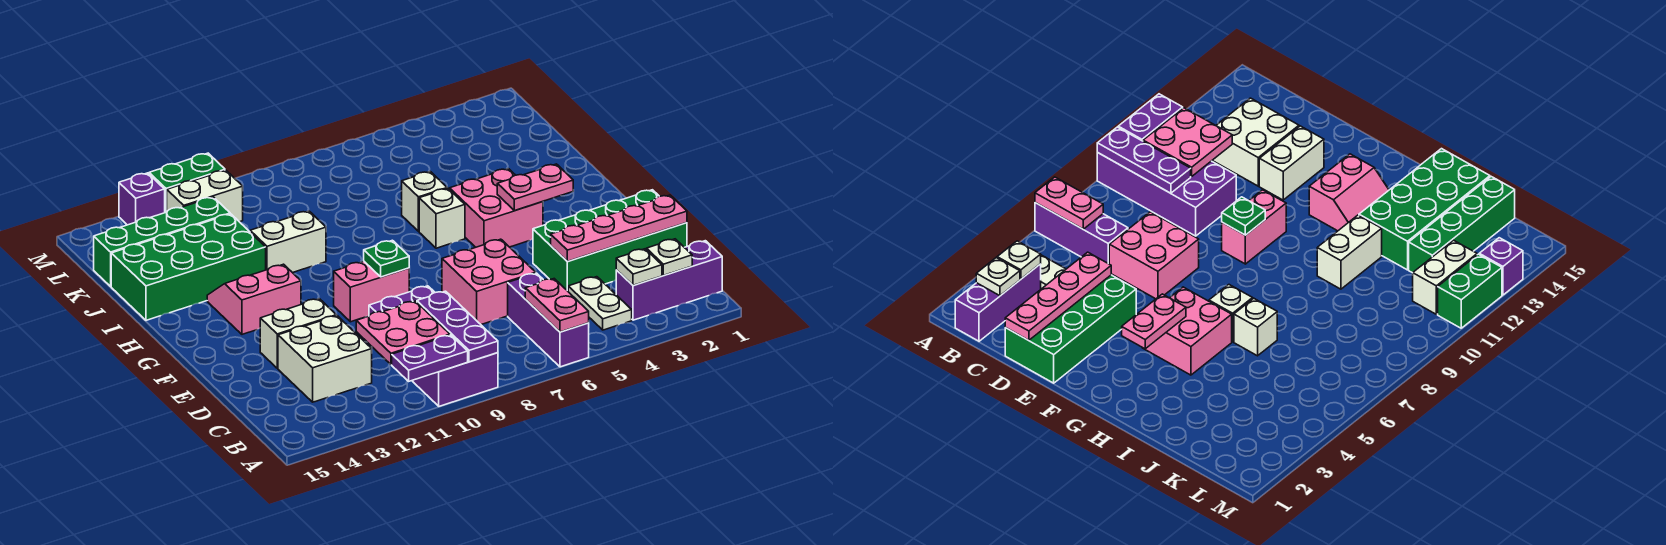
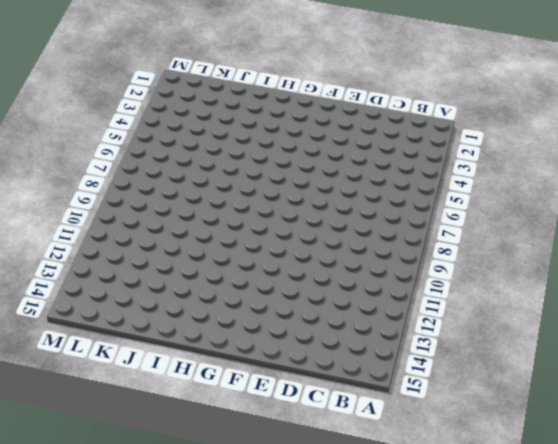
none -> purple brick A6:C6 level 1
none -> purple brick A9:D10 level 1
none -> purple brick B1:B3 level 1

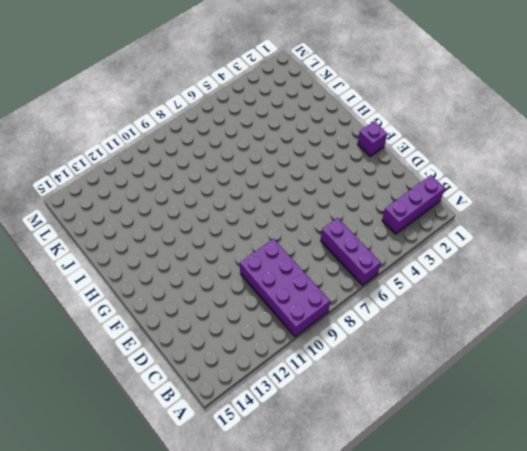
purple brick F1 level 1 -> purple brick M13 level 1
none -> white plate B4:C4 level 1
none -> white brick C12:D13 level 1
none -> green brick D1:E4 level 1

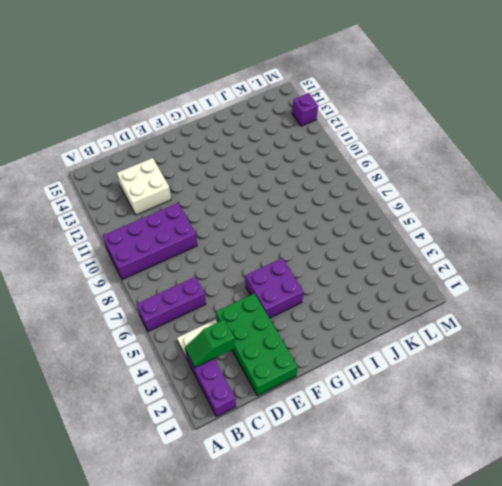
green slope B3:C3 level 2 top C -> white plate B3 level 2
purple brick F4:G5 level 1 -> pink brick G4:H5 level 1
none -> pink brick D6:E7 level 1
none -> white brick E12:E13 level 1
none -> pink brick F9:F10 level 1

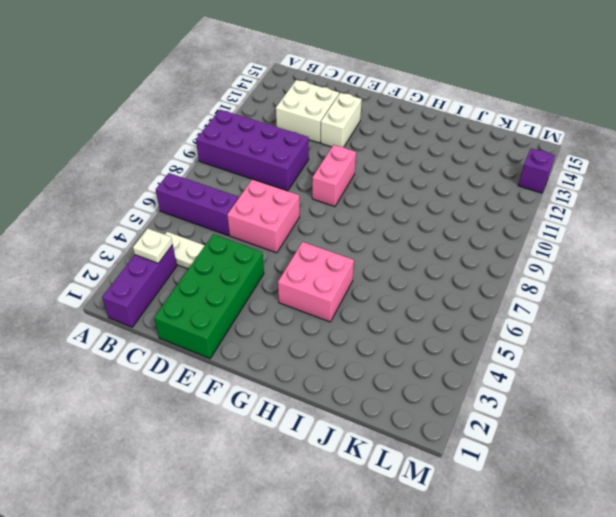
none -> pink slope G12:H13 level 1 top G
none -> white brick H6 level 1
none -> white brick I6 level 1

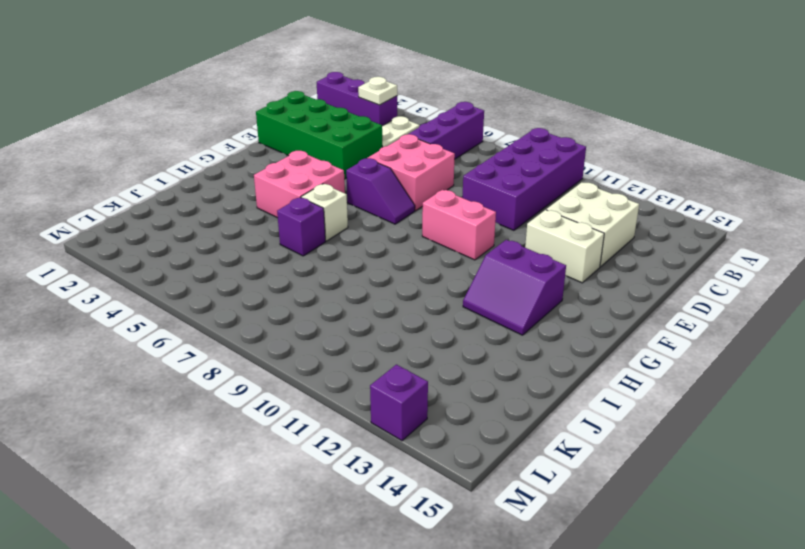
purple slope F6:F7 level 1 top 6 -> none
purple slope G12:H13 level 1 top G -> pink slope G12:H13 level 1 top G
purple brick I6 level 1 -> white brick I6 level 1
none -> white brick I10:I11 level 1
none -> green brick I12:J15 level 1
none -> green brick K12:K15 level 1

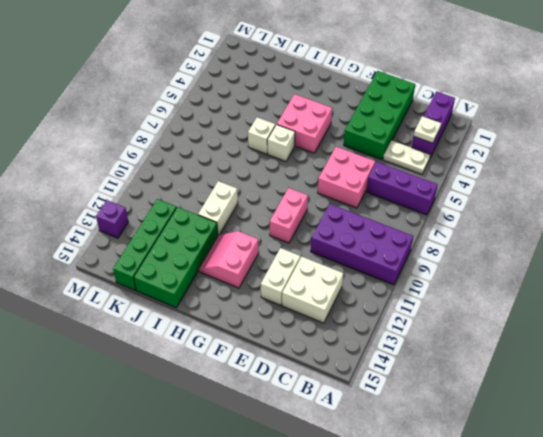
none -> white brick L11:L12 level 1
none -> green brick M11:M12 level 1
none -> pink plate A6:B6 level 2

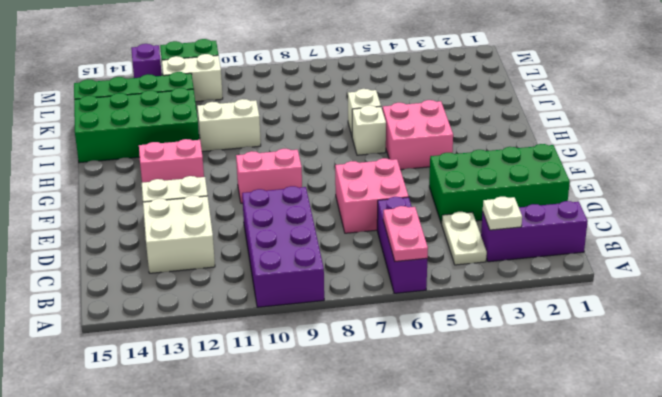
none -> purple plate A9:C9 level 2
none -> purple plate A10:A11 level 2
none -> white plate B2 level 2

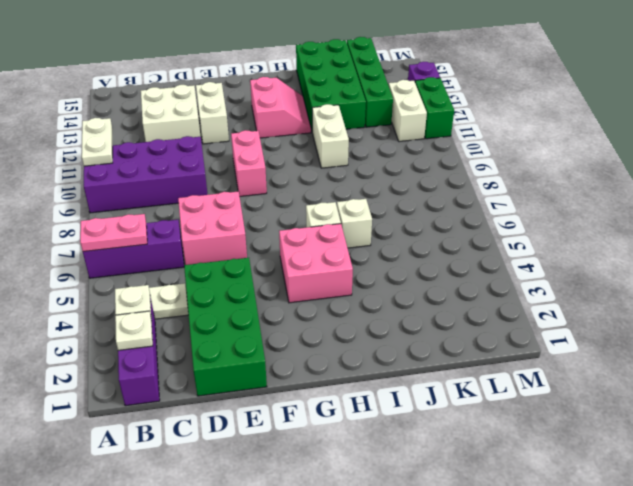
white plate A10:A11 level 2 -> purple plate A10:A11 level 2
none -> purple plate A9:C9 level 2
none -> pink plate B10:C11 level 2
none -> pink plate D1:D4 level 2

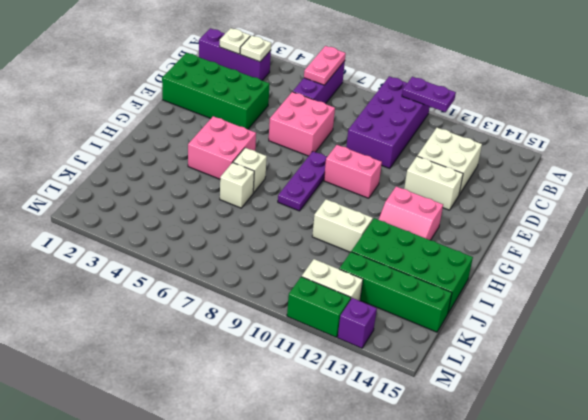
purple plate F8:H8 level 1 -> purple plate A9:C9 level 2
none -> white plate B4:C4 level 1
none -> pink plate B10:C11 level 2
none -> pink plate D1:D4 level 2

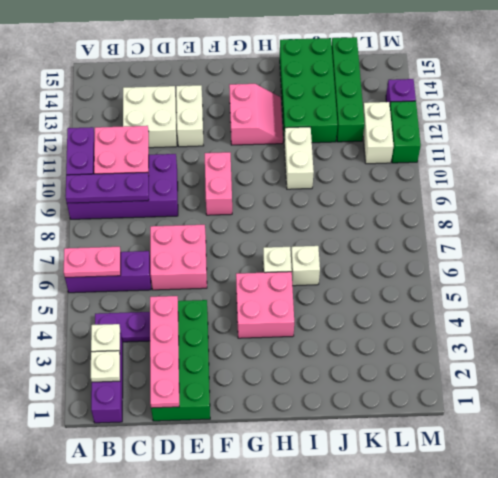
purple plate B4:C4 level 1 -> white plate B4:C4 level 1
none -> green plate F9 level 2
none -> pink plate G3:G4 level 2

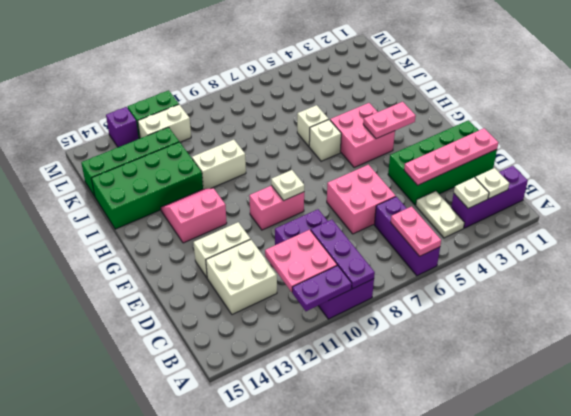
white plate F9 level 2 -> green plate F9 level 2

